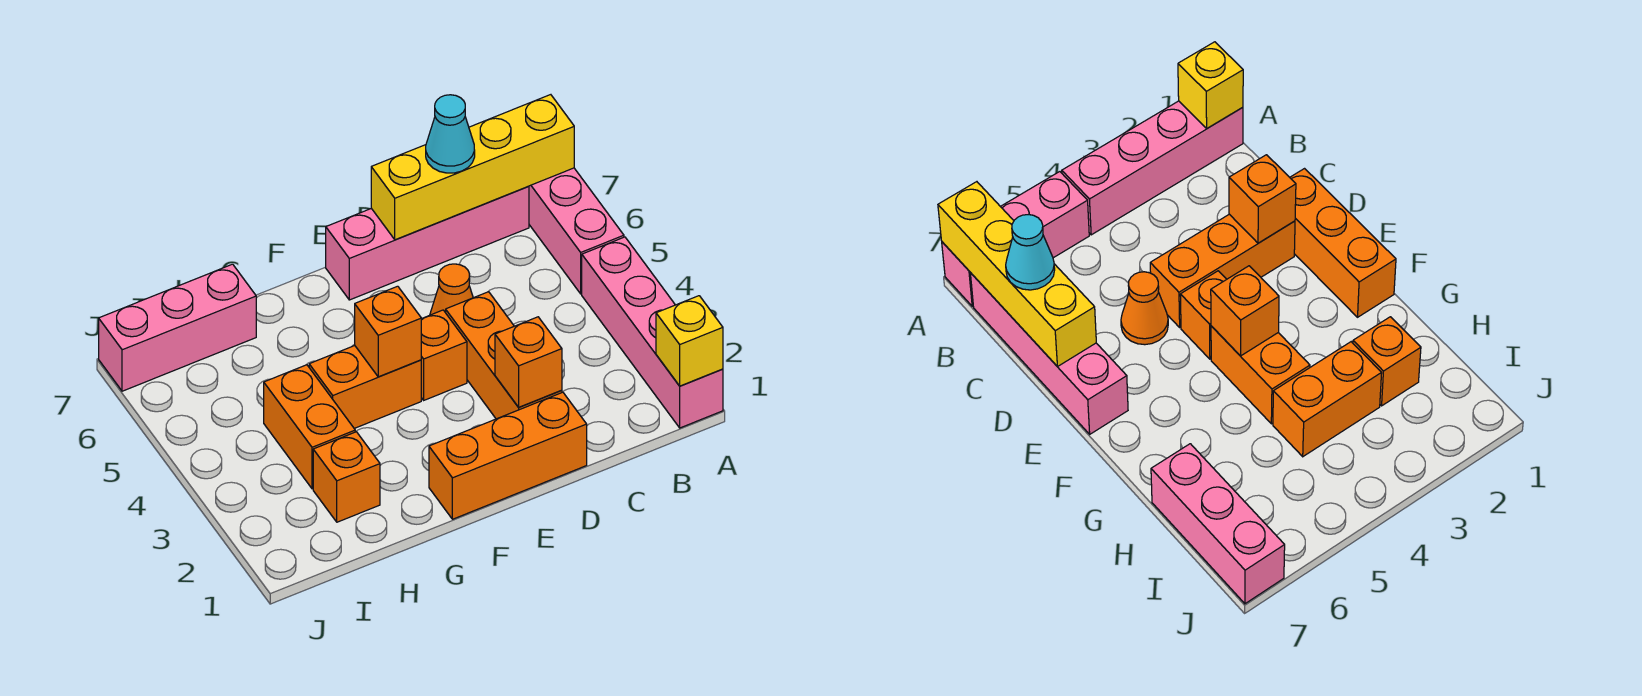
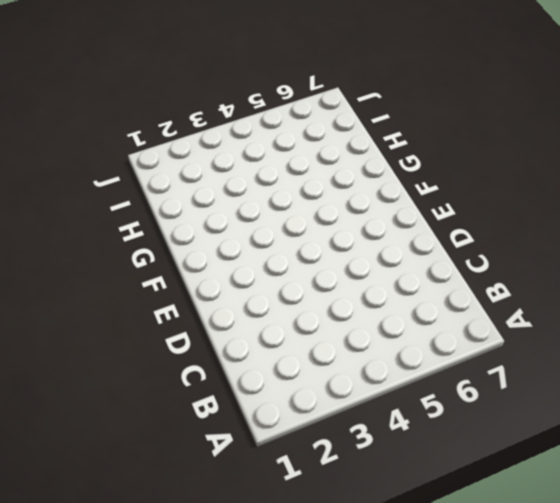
none -> pink brick A1:A4 level 1
none -> pink brick A5:A7 level 1
none -> pink brick B7:E7 level 1

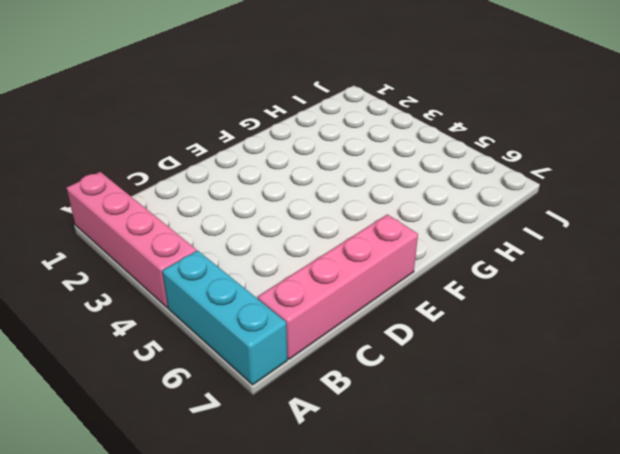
cyan brick A5:A7 level 1 -> pink brick A5:A7 level 1
none -> orange brick D1:F1 level 1
none -> orange brick D2:D4 level 1
none -> orange cone D5 level 1

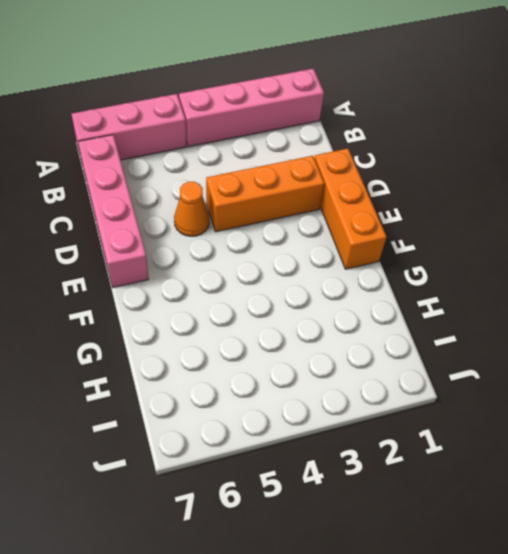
none -> orange brick E4 level 1
none -> orange brick F4:G4 level 1
none -> orange brick H2 level 1

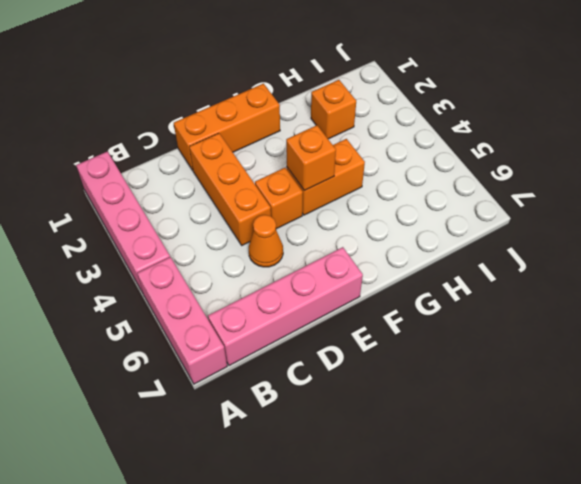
none -> orange brick H3:H4 level 1
none -> pink brick H7:J7 level 1
none -> yellow brick A1 level 2

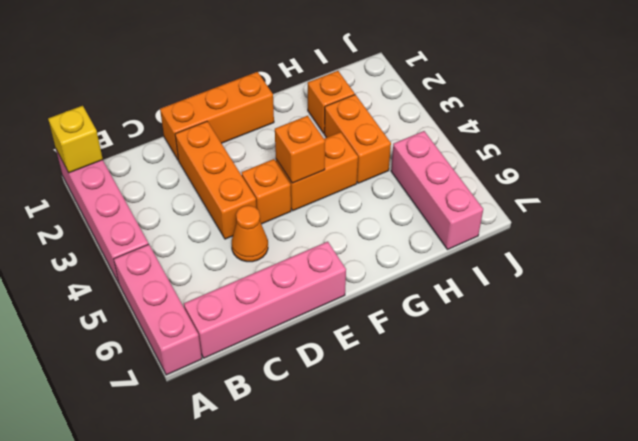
pink brick I5:I7 level 1 -> pink brick H7:J7 level 1
none -> yellow brick A7:D7 level 2
none -> orange brick D2 level 2
none -> cyan cone C7 level 3

